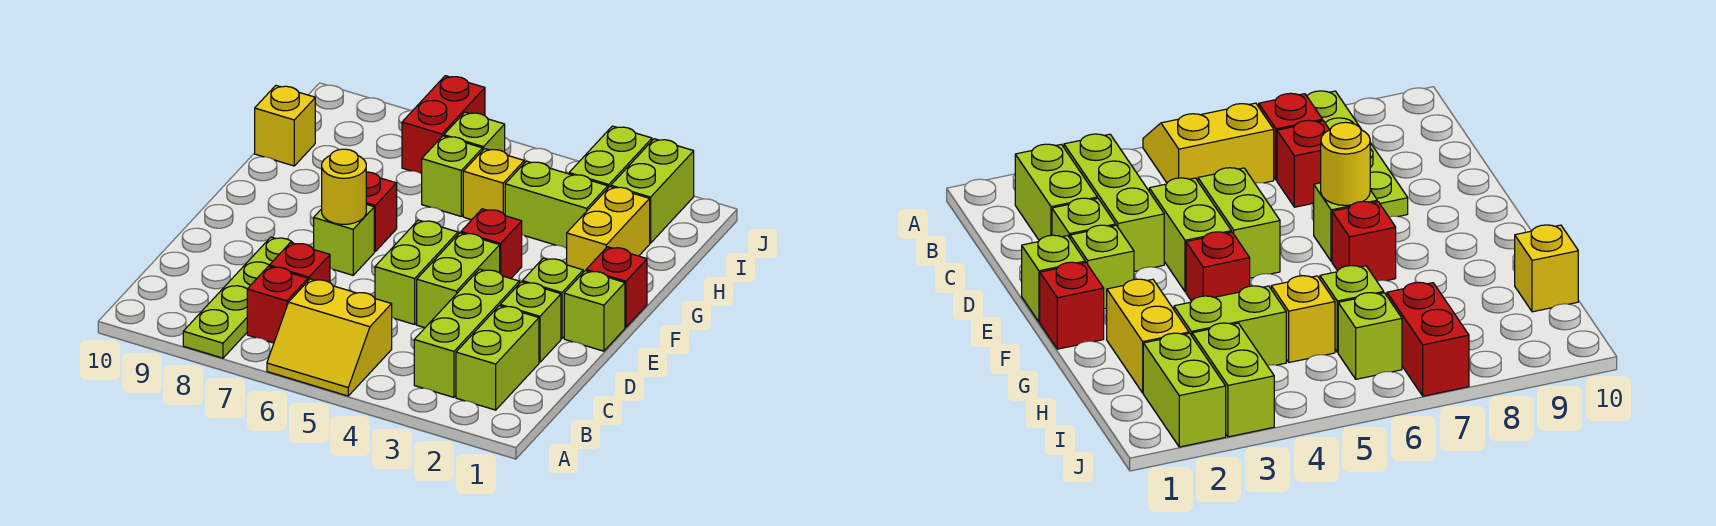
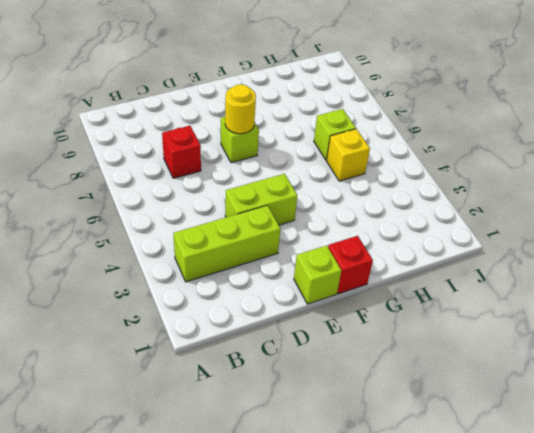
none -> yellow slope A5:B6 level 1 top B
none -> lime plate A8:D8 level 1
none -> lime brick B2:C2 level 1

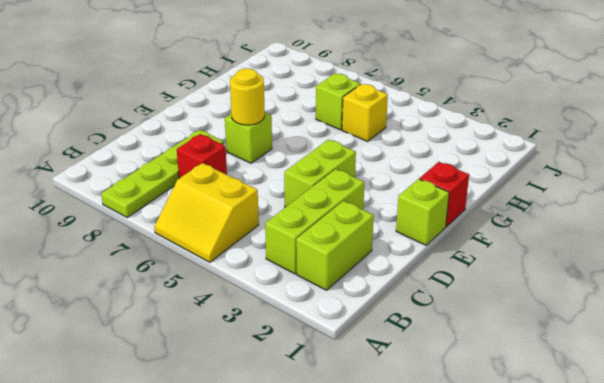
none -> red brick B7 level 1
none -> lime brick D2 level 1
none -> lime brick D5:E5 level 1

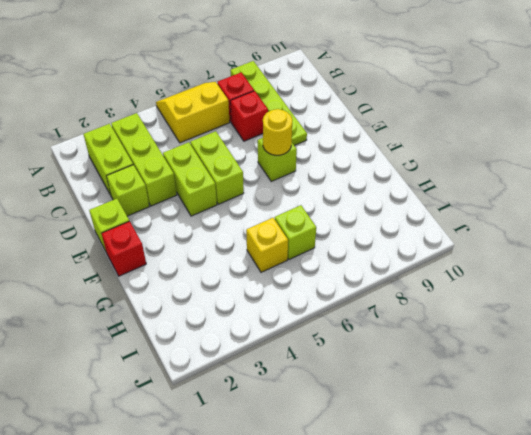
none -> lime brick E2 level 1
none -> red brick F4 level 1
none -> red brick F7 level 1

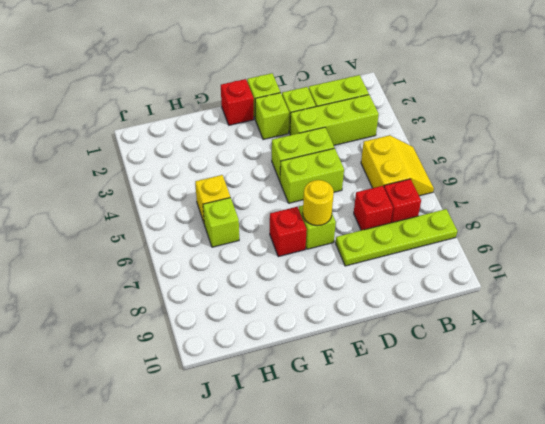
none -> red brick F4 level 1
none -> yellow brick G2:H2 level 1
none -> lime brick H3:H4 level 1

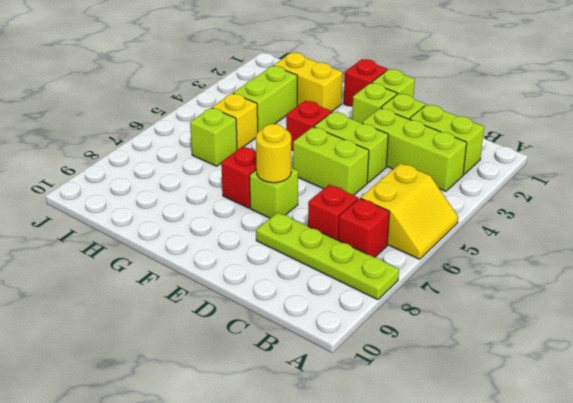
none -> yellow brick H10 level 1
none -> lime brick I2:J2 level 1
none -> lime brick I3:J3 level 1

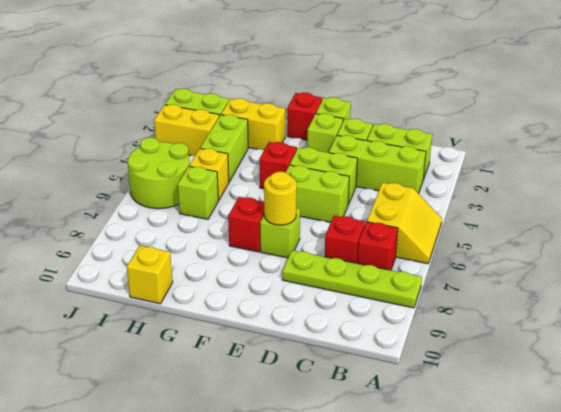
yellow brick I3:J3 level 1 -> lime brick I3:J3 level 1
lime round brick I5:J6 level 1 -> lime brick I6 level 1
none -> red brick I7:J7 level 1

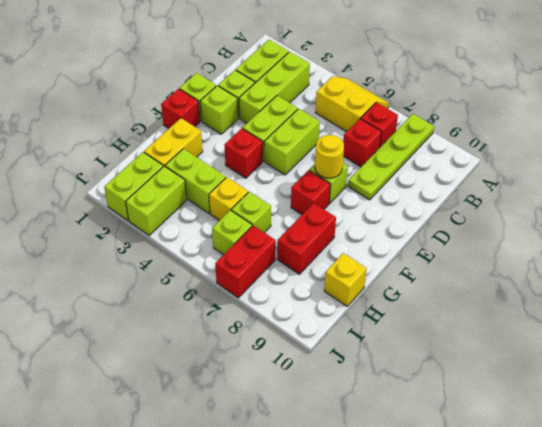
red brick G8:H8 level 1 -> none

